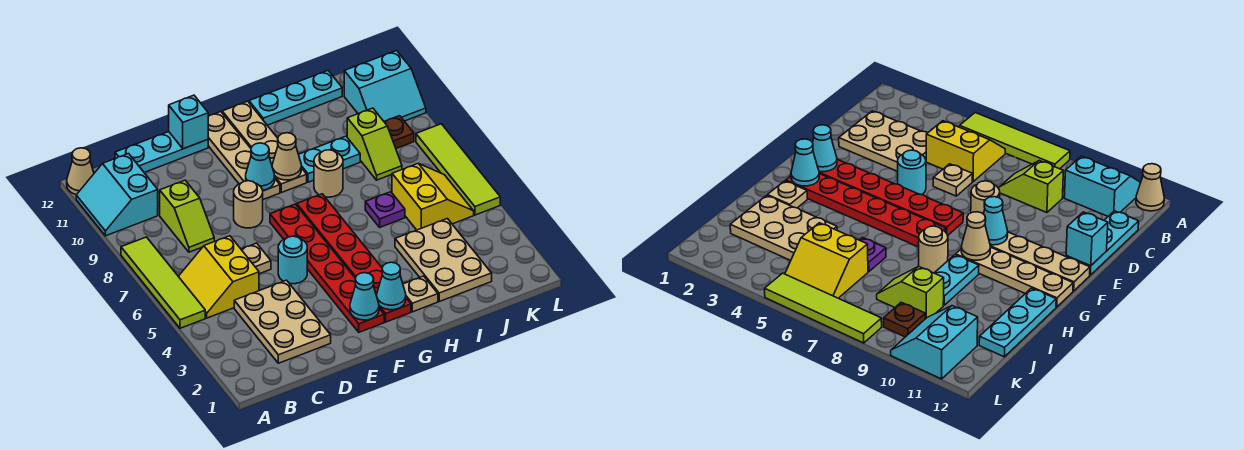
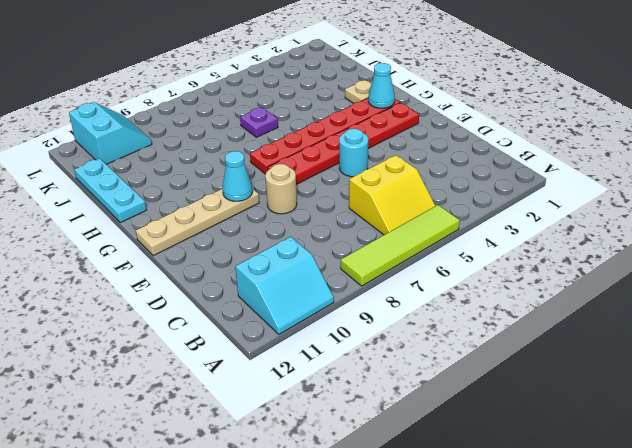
none -> tan cone A12 level 1
none -> tan plate C2:D4 level 1
none -> lime slope C8:C9 level 1 top 9
none -> cyan plate C12:E12 level 1

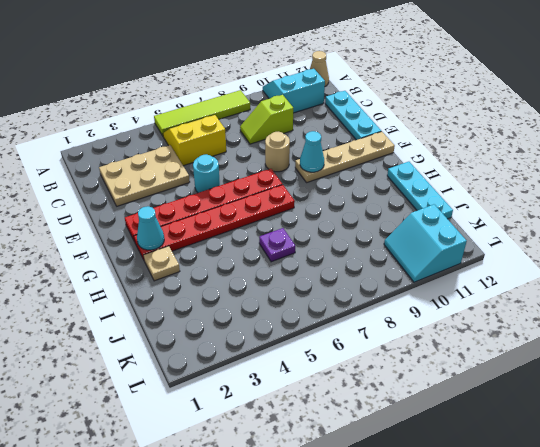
none -> tan plate D6 level 1
none -> tan plate G9:G12 level 1
none -> tan round brick H8 level 1
none -> cyan plate H9:I9 level 1

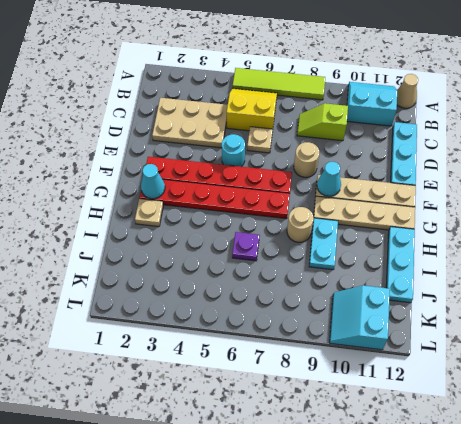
none -> tan plate I2:J4 level 1
none -> yellow slope J5:K6 level 1 top J
none -> lime slope J8:J9 level 1 top 9
none -> brown plate K9 level 1

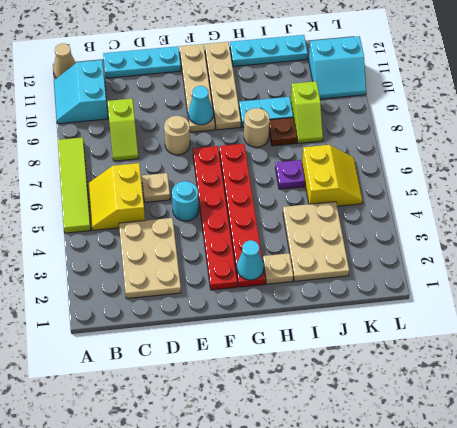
brown plate I8 level 1 -> brown plate K9 level 1
none -> lime tile L5:L8 level 1
none -> cyan brick E12 level 2
none -> cyan cone F2 level 2
none -> tan cone G9 level 2

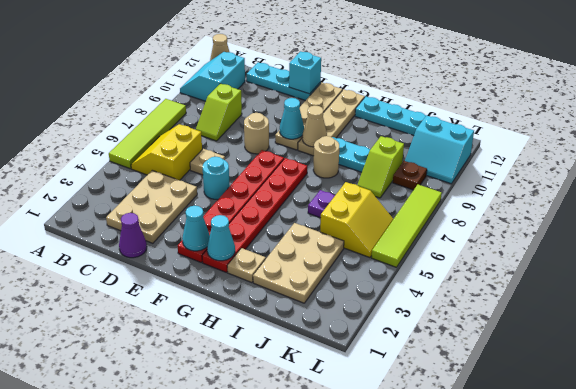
purple cone D1 level 1 -> none

